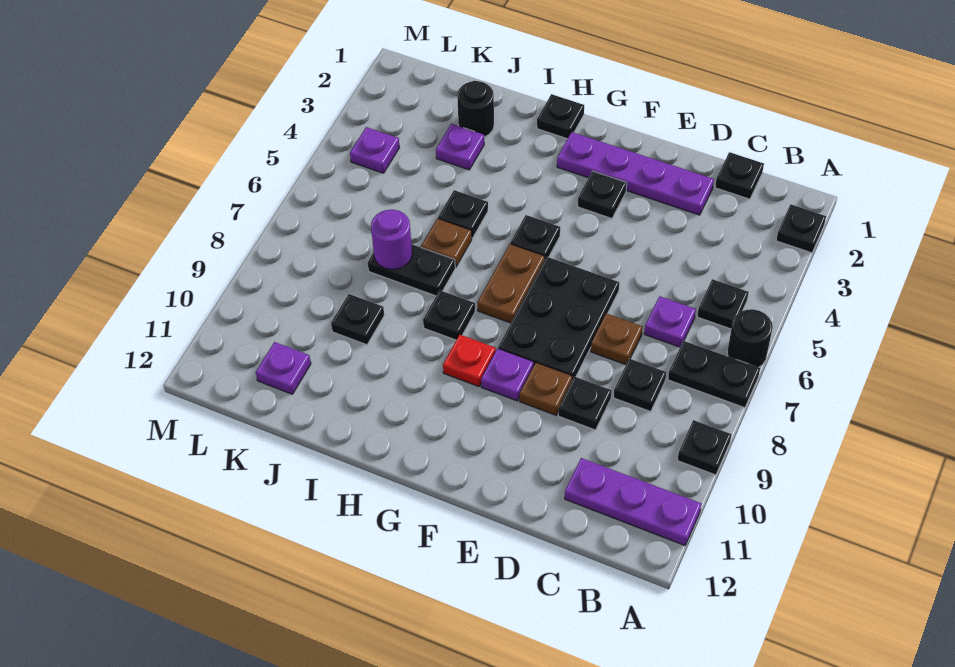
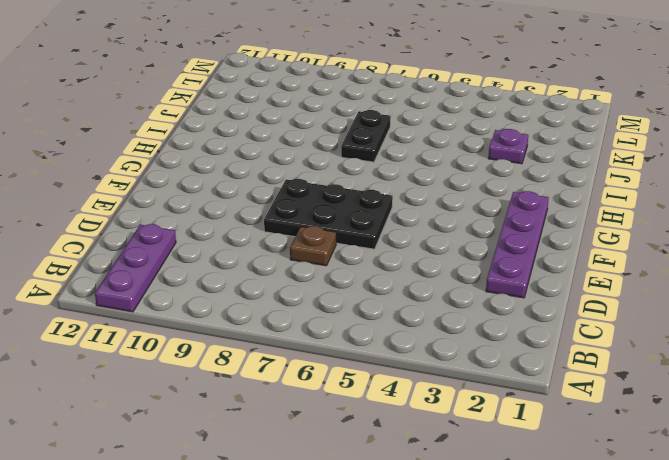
none -> black plate A2 level 1
none -> black round brick A6 level 1
none -> black plate A7:B7 level 1
none -> black plate A9 level 1

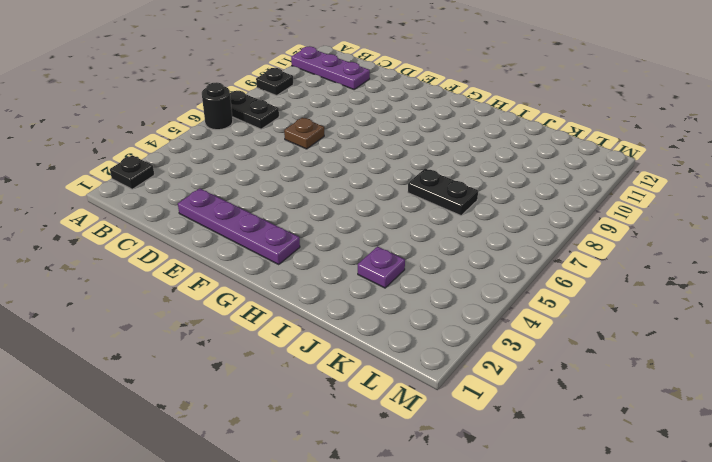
none -> black plate B5 level 1
none -> black plate C1 level 1
none -> purple plate C6 level 1
none -> black plate C8 level 1

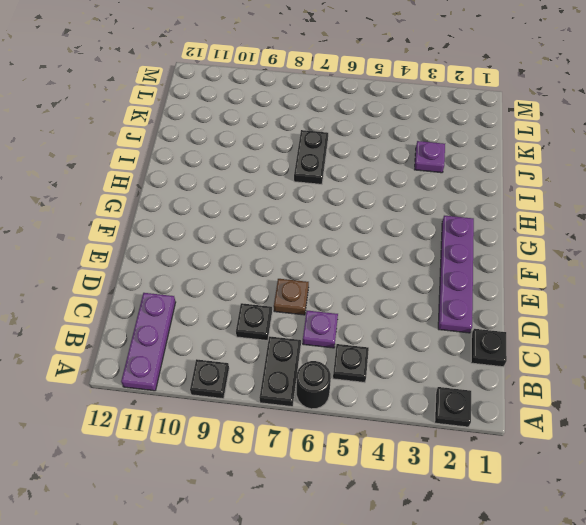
none -> black plate D9 level 1
none -> black plate E6:F8 level 1
none -> brown plate E9 level 1
none -> black plate F3 level 1

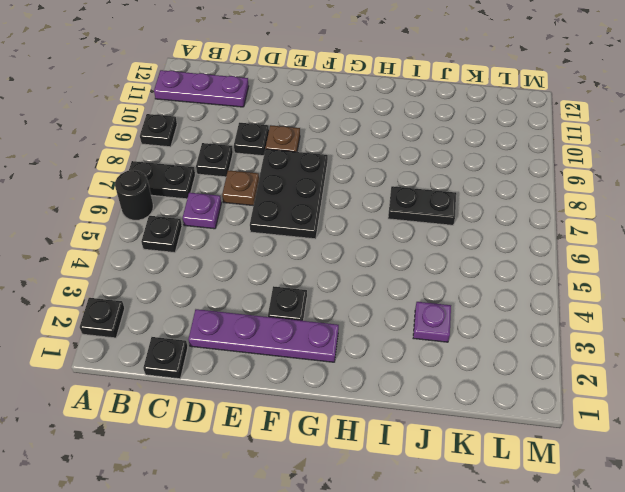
none -> purple plate F9 level 1
none -> black plate G5 level 1
none -> brown plate G6:G7 level 1
none -> red plate G9 level 1

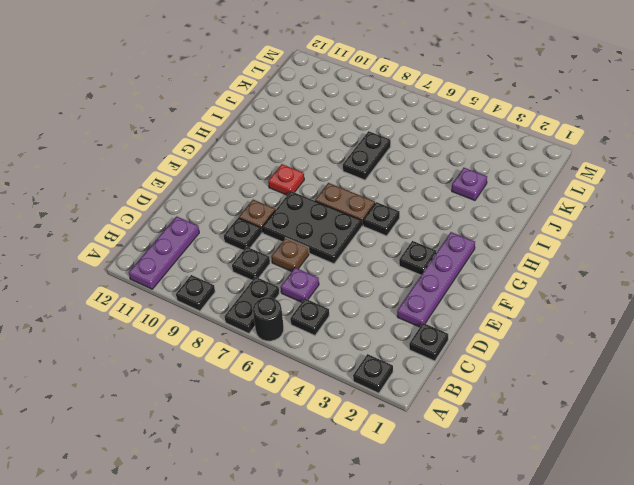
none -> purple plate F9 level 1
none -> black plate H1 level 1
none -> black plate H8 level 1
none -> black plate I5 level 1

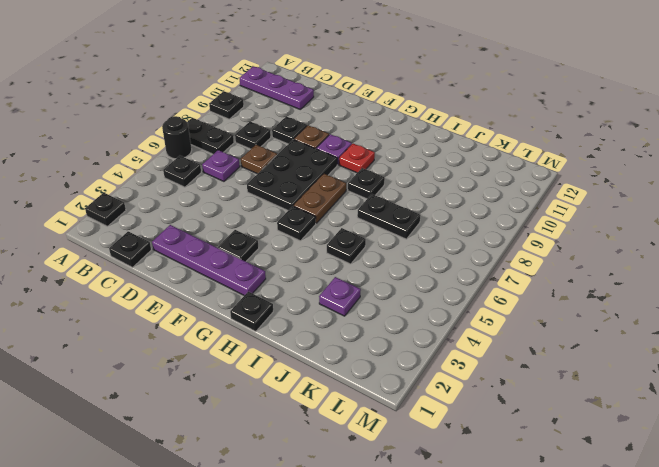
none -> brown plate I6 level 1
none -> black round brick J2 level 1
none -> black plate J9 level 1
none -> purple plate K11 level 1

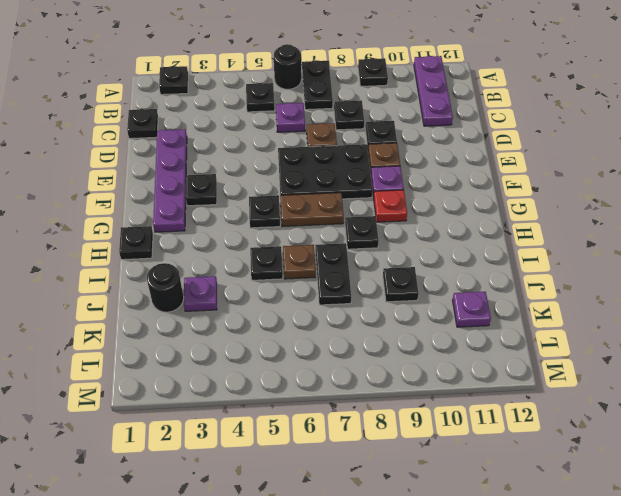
none -> purple plate L4 level 1
none -> purple round brick J7 level 2

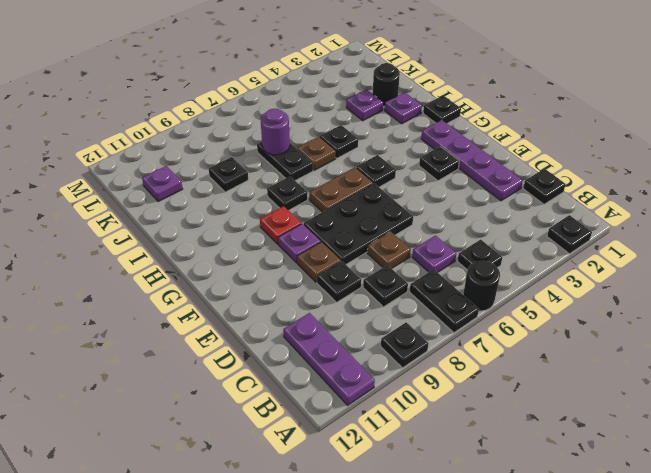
purple plate I2 level 1 -> purple plate L4 level 1

